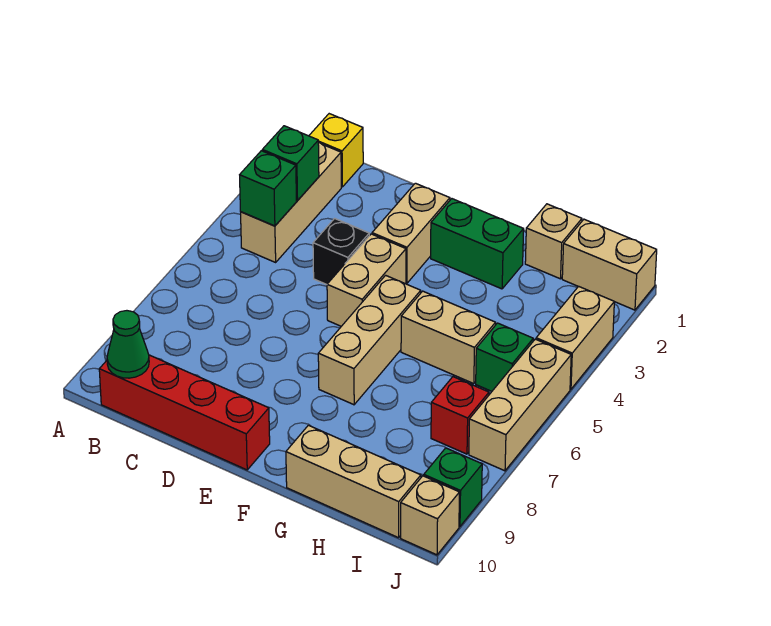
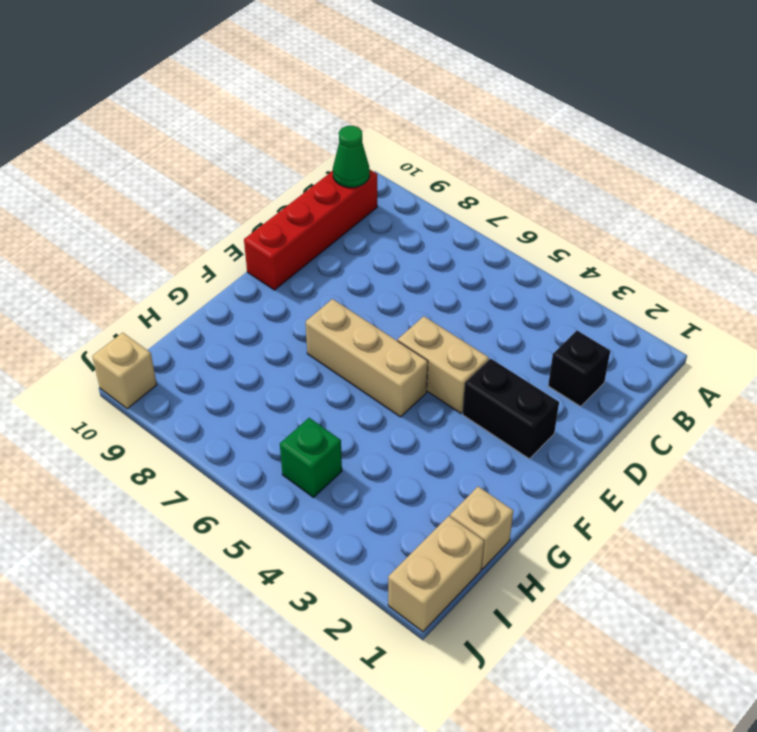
black brick C2 level 1 -> black brick D4 level 1
black brick E2:E3 level 1 -> tan brick E2:E3 level 1
none -> yellow brick B1 level 1
none -> tan brick B2:B4 level 1
none -> green brick F2:G2 level 1

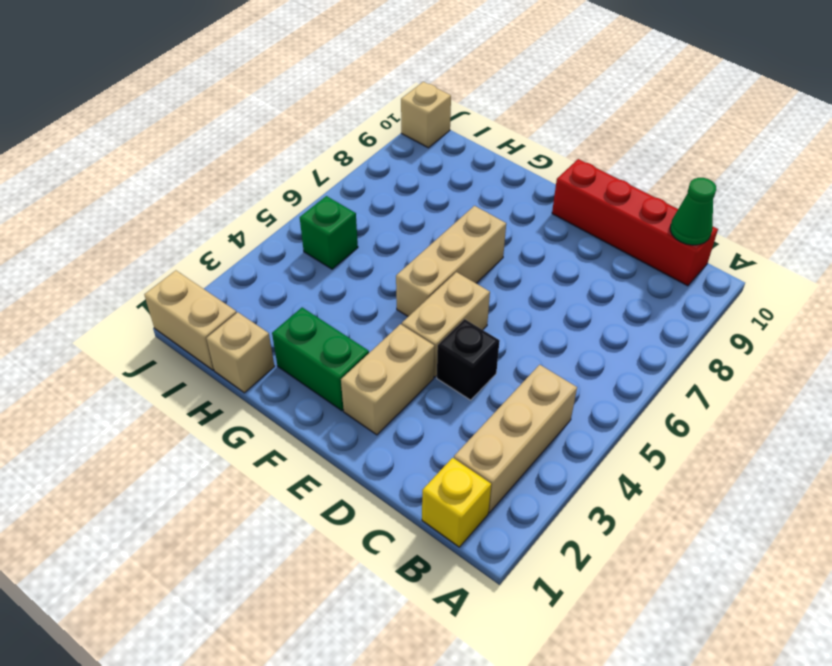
none -> tan brick G5:H5 level 1
none -> tan brick G10:I10 level 1
none -> red brick I7 level 1

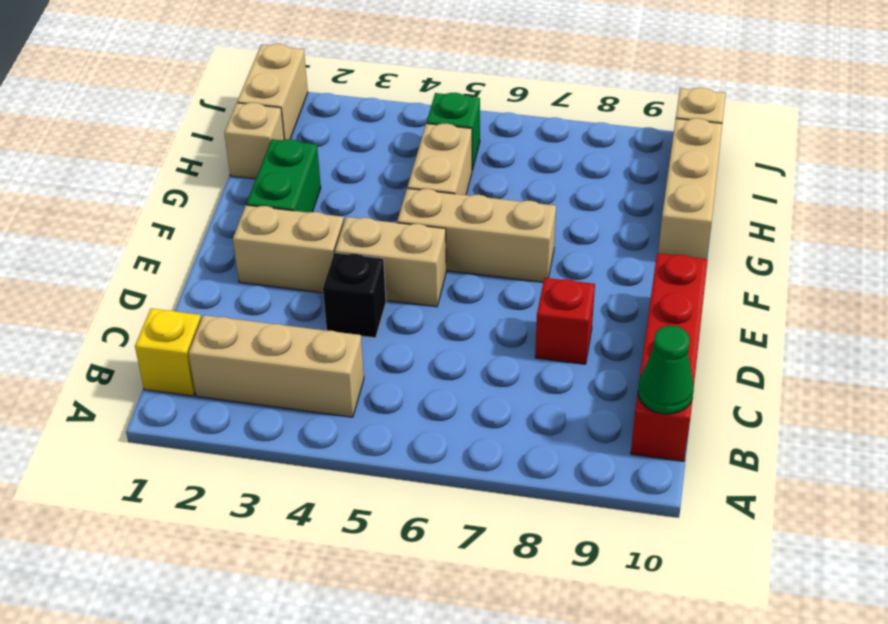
red brick D8 level 1 -> red brick I7 level 1
none -> tan brick J3:J4 level 1
none -> tan brick J5:J7 level 1
none -> green brick J9 level 1

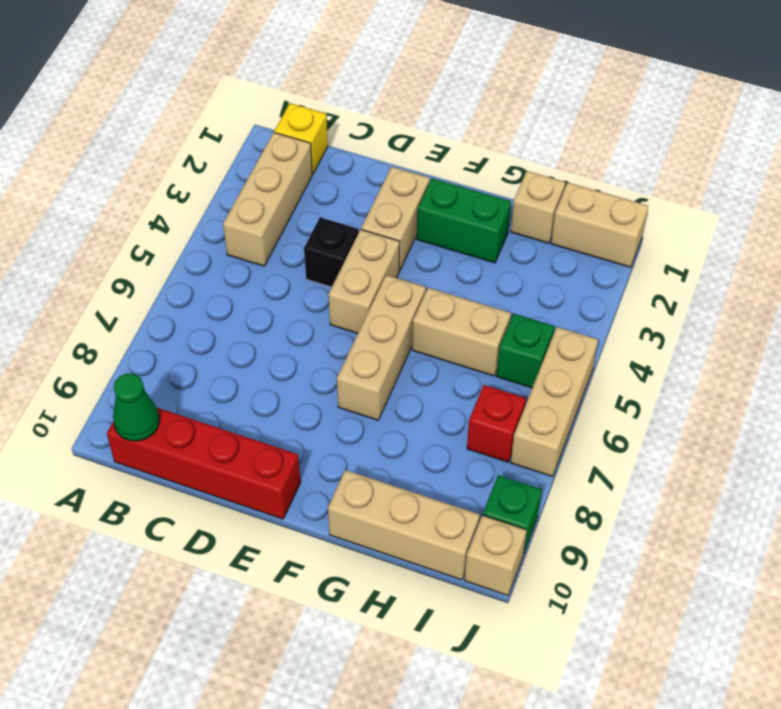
none -> tan brick J3:J4 level 1
none -> green brick B3 level 2
none -> green brick B4 level 2

